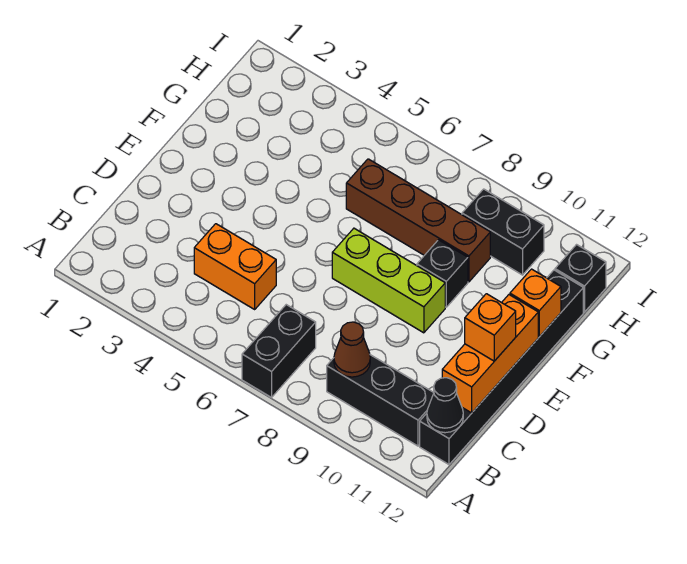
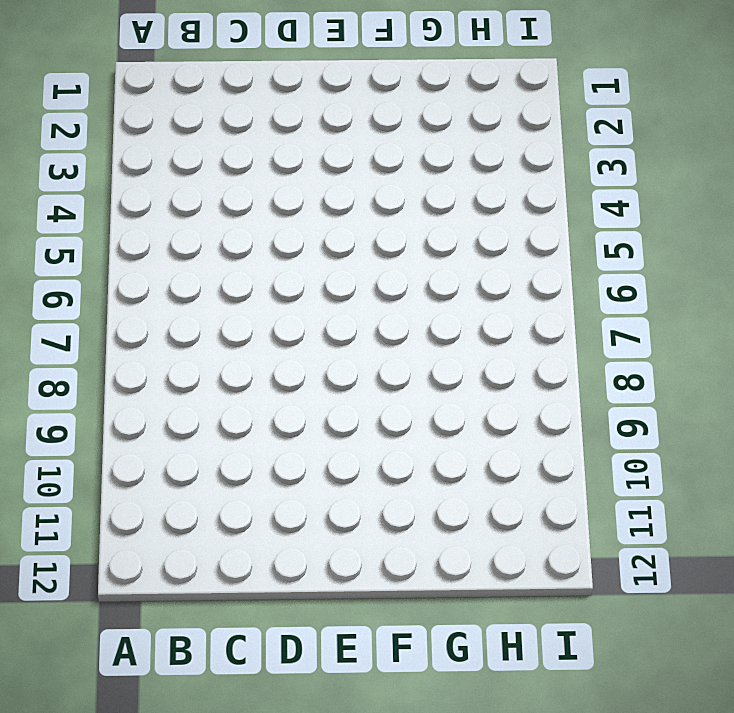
none -> black brick A7:B7 level 1
none -> black brick B9:B11 level 1
none -> black brick B12:G12 level 1

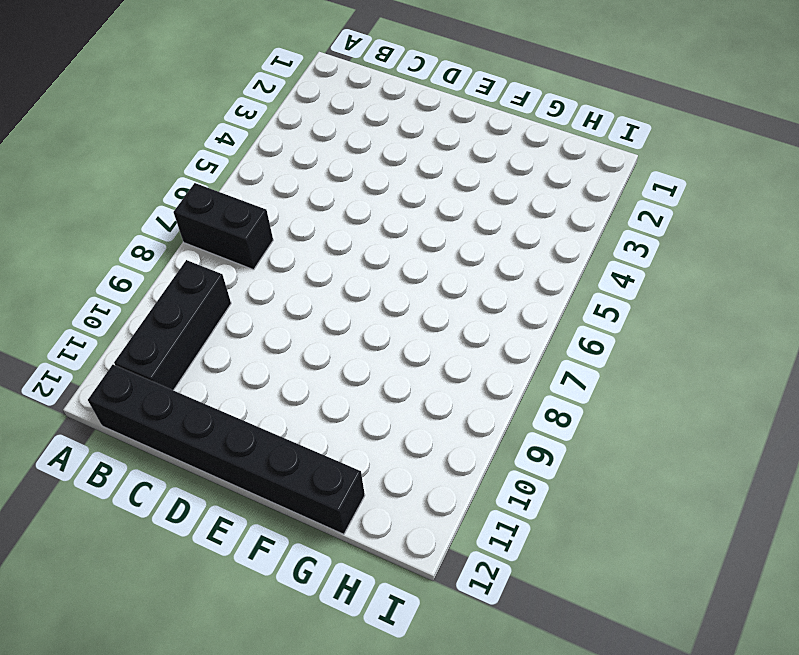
none -> orange brick C4:C5 level 1
none -> lime brick E7:E9 level 1
none -> black brick F9 level 1

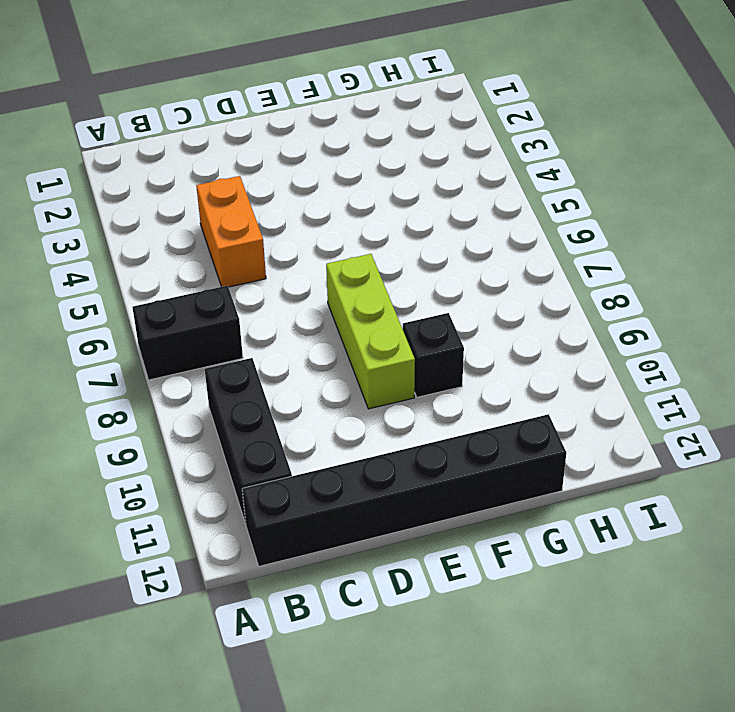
none -> brown brick G6:G9 level 1
none -> black brick H9:H10 level 1
none -> black brick H12 level 1

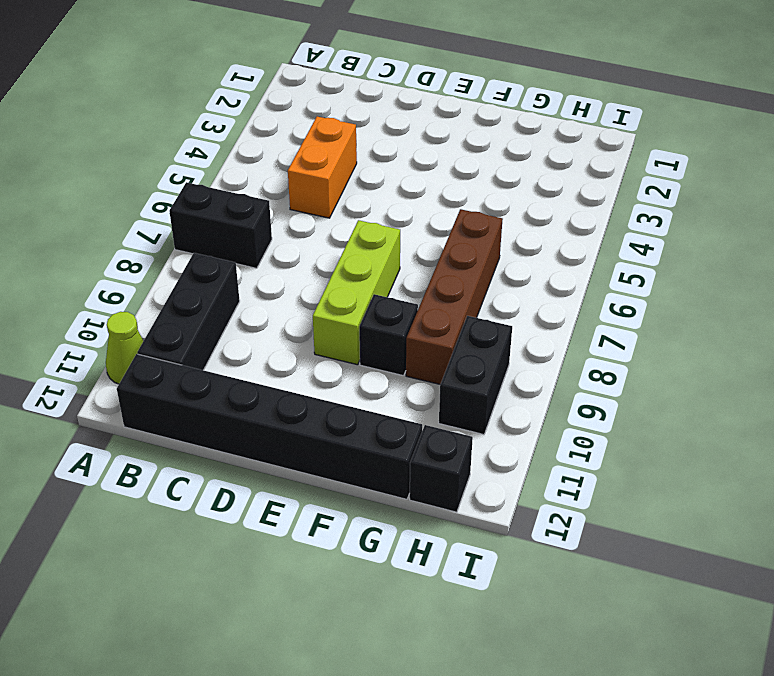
lime cone A11 level 1 -> none
none -> brown cone B9 level 2
none -> black cone B12 level 2
none -> orange brick C12:E12 level 2

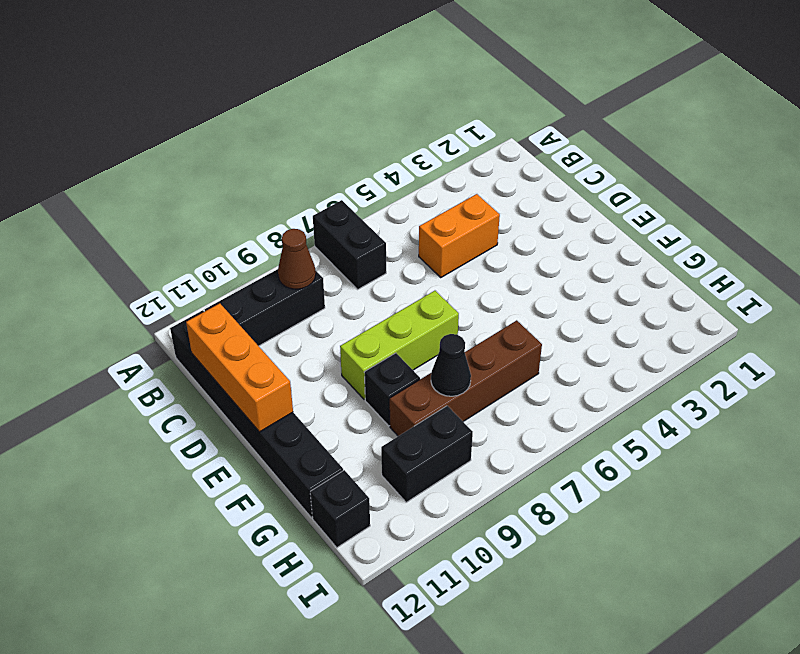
black cone G8 level 2 -> black cone B12 level 2
none -> orange brick F12 level 2
none -> orange brick D12 level 3

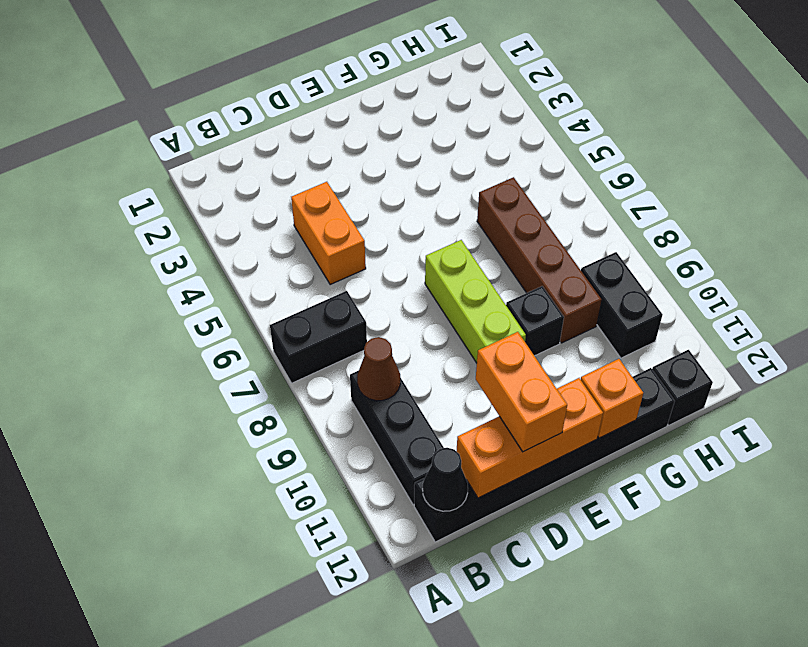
orange brick D11:D12 level 3 -> orange brick D12 level 3

